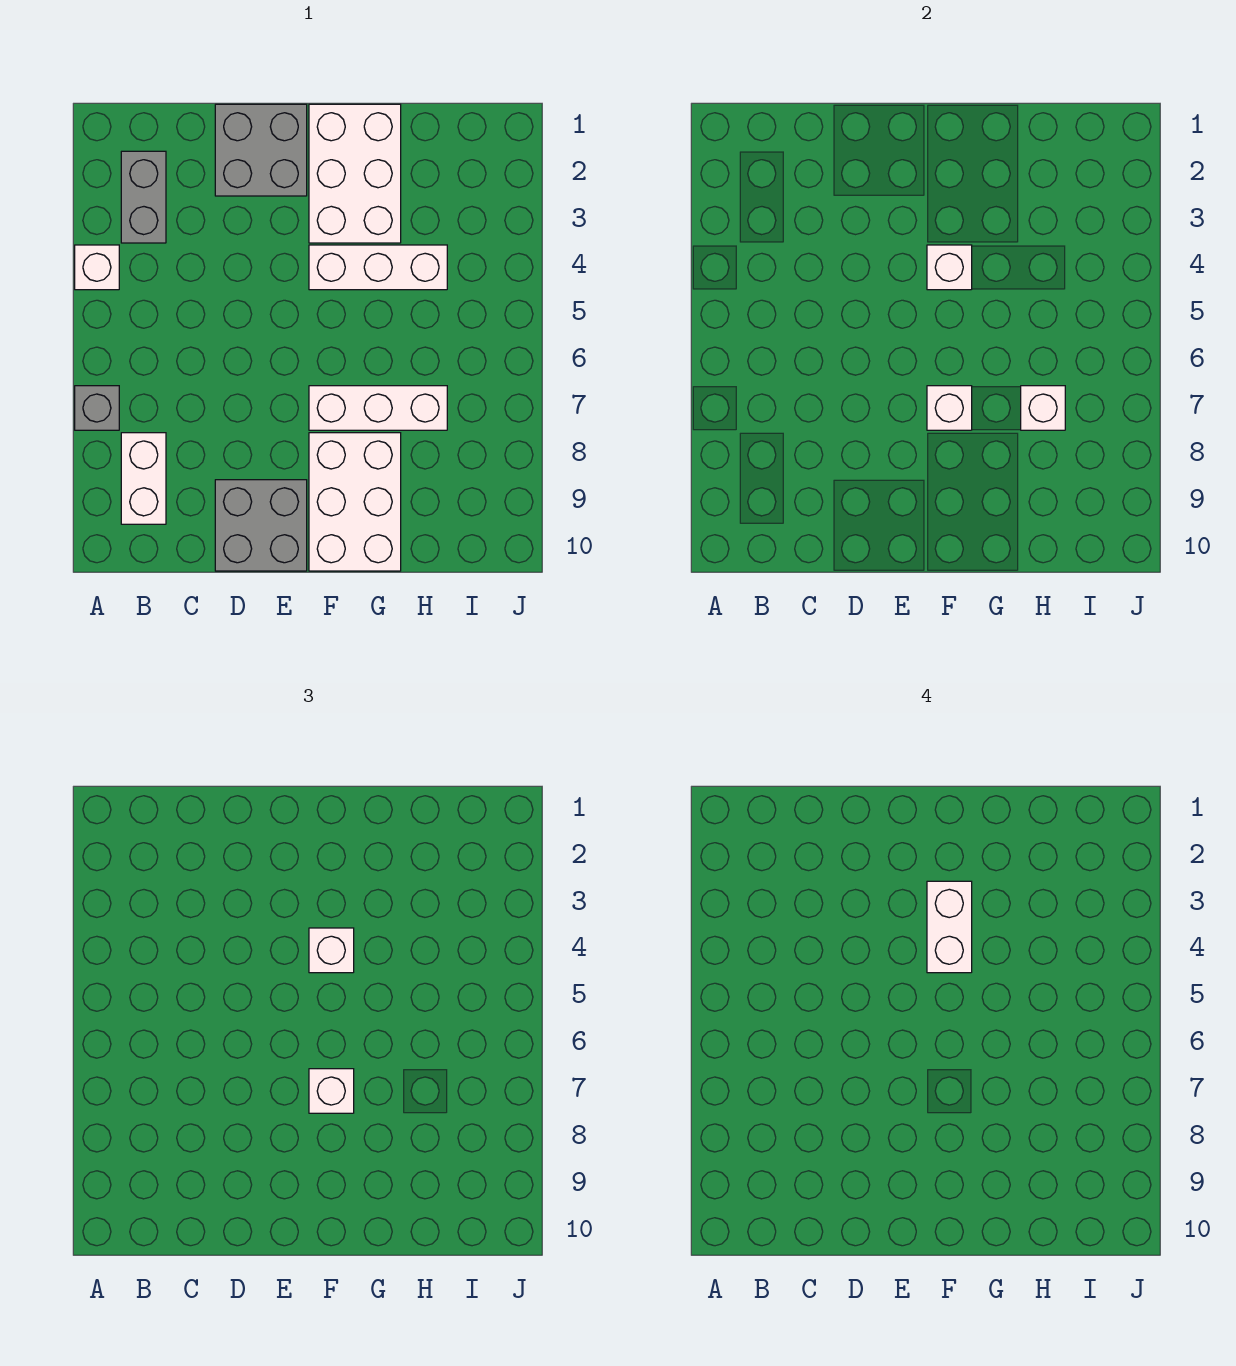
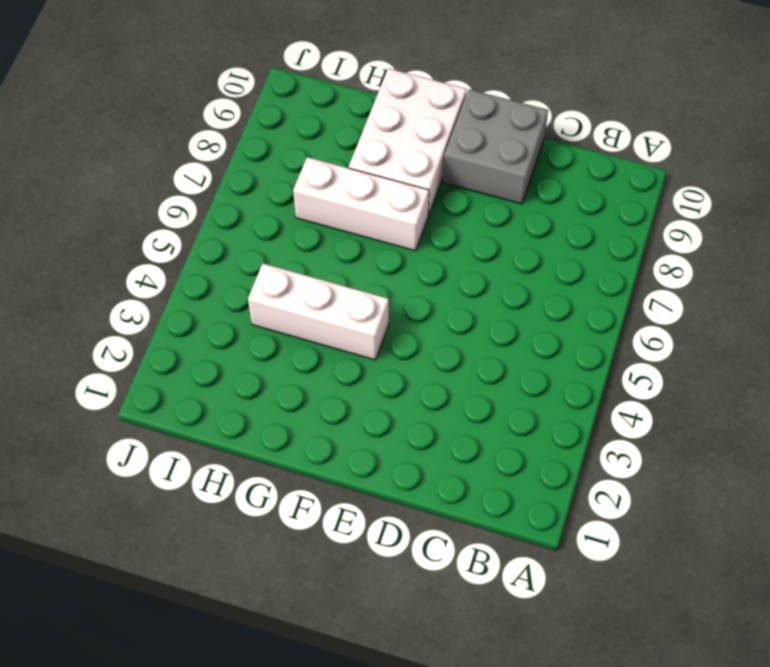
none -> white brick A4 level 1
none -> grey brick A7 level 1
none -> grey brick B2:B3 level 1

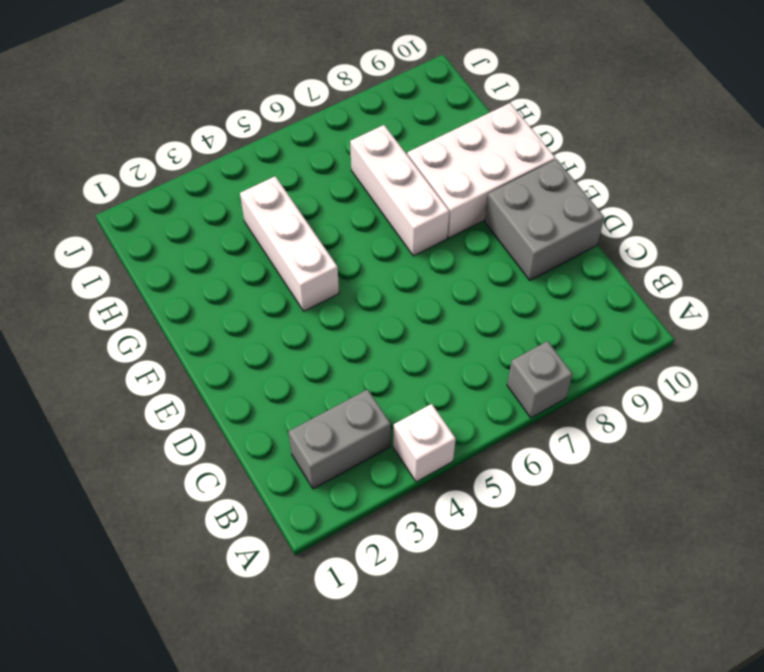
none -> white brick B8:B9 level 1
none -> grey brick D1:E2 level 1
none -> white brick F1:G3 level 1

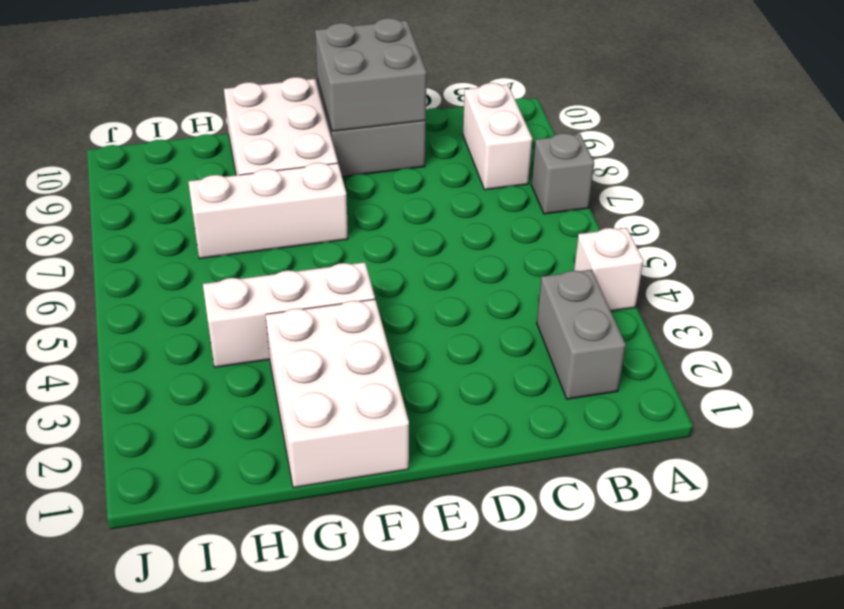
grey brick D9:E10 level 2 -> grey brick D1:E2 level 1
none -> white brick F4 level 2
none -> white brick F7 level 2
none -> white brick H7 level 2

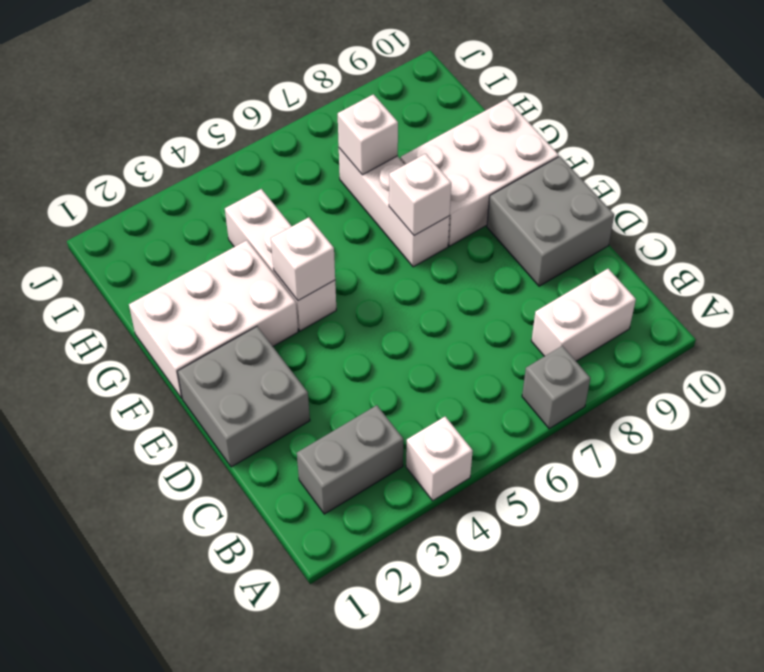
none -> white brick F4 level 3
none -> white brick F7 level 3
none -> white brick F3:F4 level 4

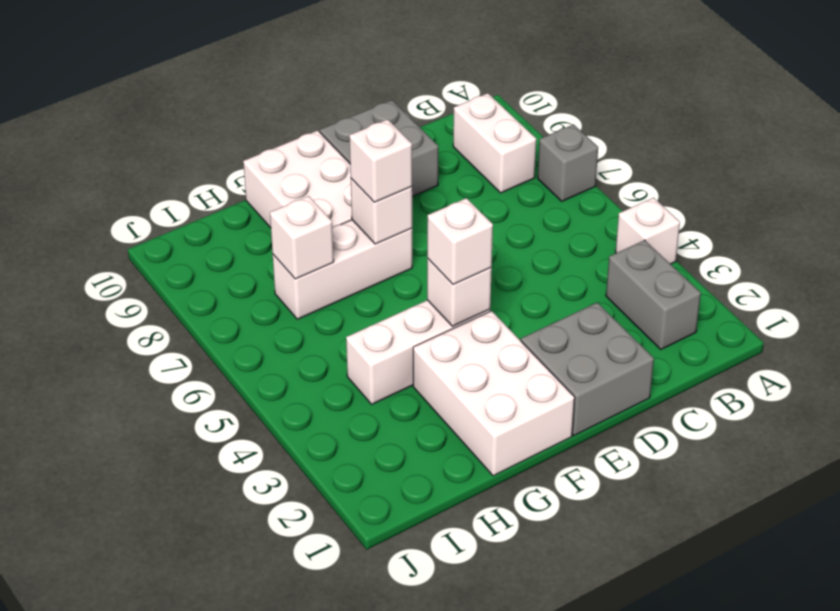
none -> white brick F3:F4 level 4

